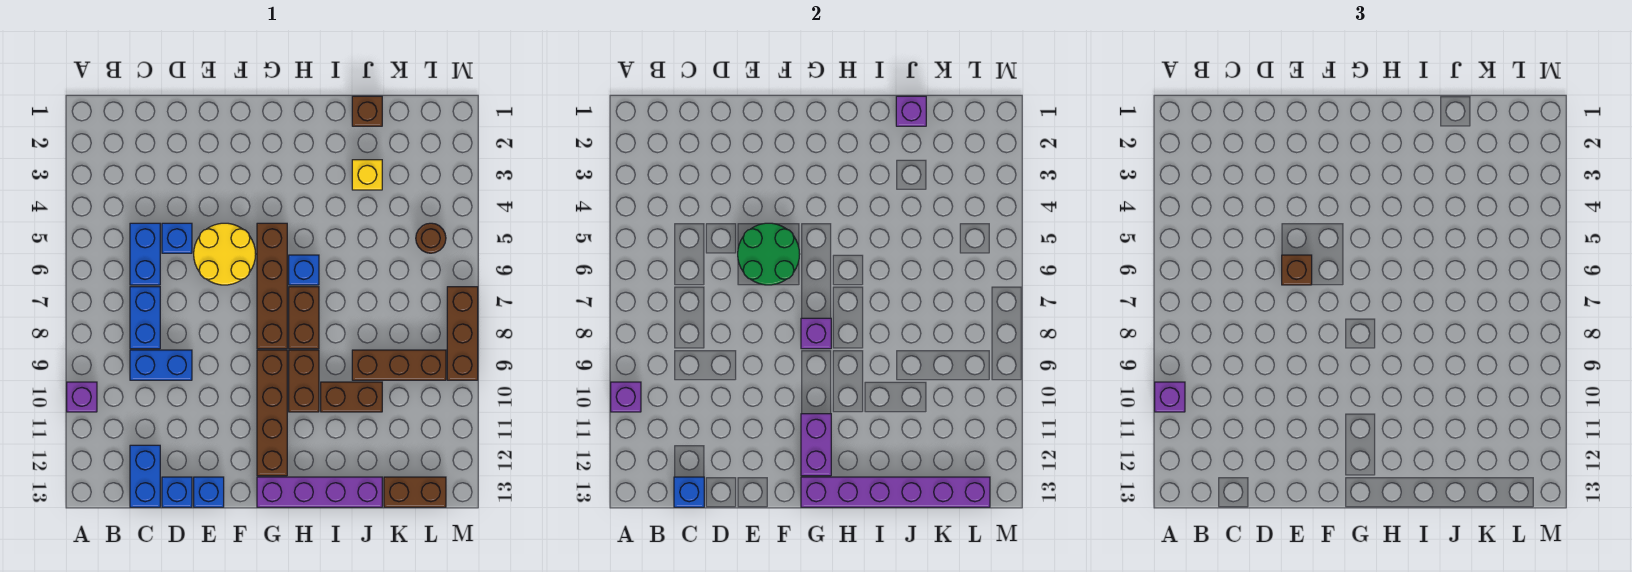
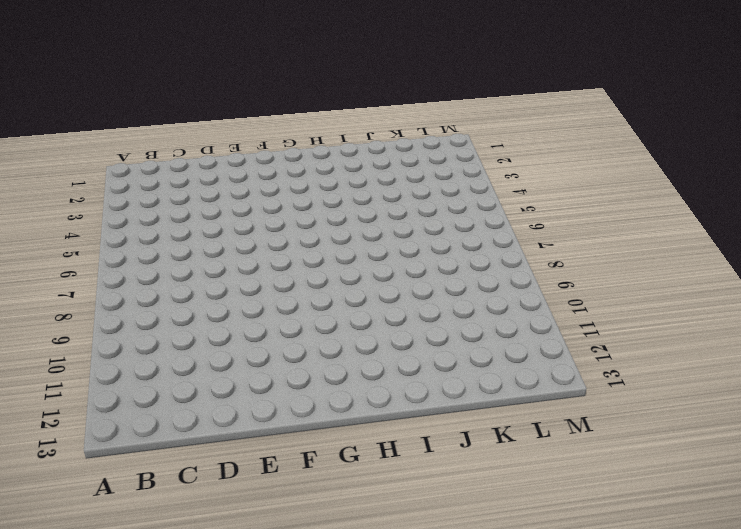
none -> purple brick A10 level 1
none -> blue brick C5:C6 level 1
none -> blue brick C7:C8 level 1
none -> blue brick C9:D9 level 1

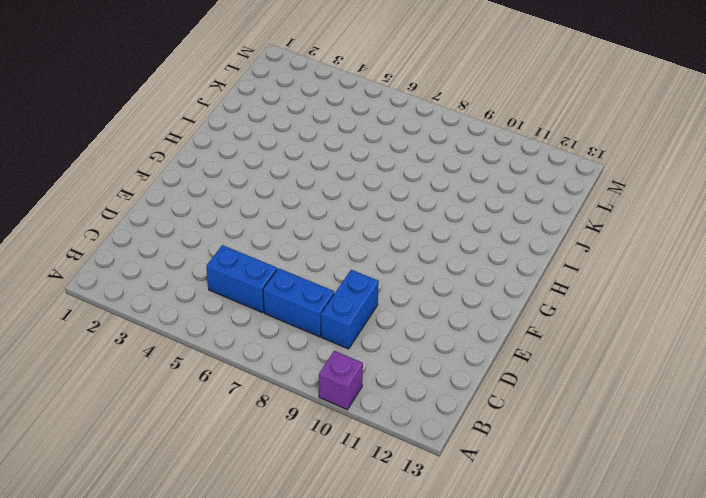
none -> blue brick C12:C13 level 1
none -> blue brick D5 level 1
none -> blue brick D13 level 1
none -> yellow round brick E5:F6 level 1

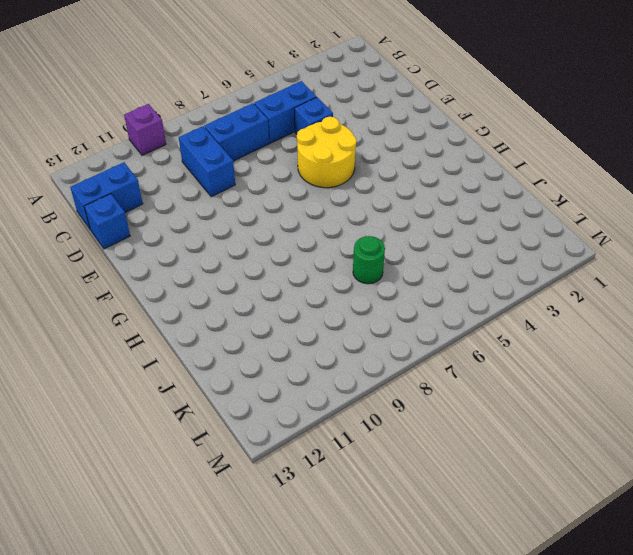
green round brick J7 level 1 -> none
none -> blue brick E13 level 1
none -> brown brick G5:G8 level 1
none -> brown brick G9:G12 level 1
none -> purple brick G13:J13 level 1

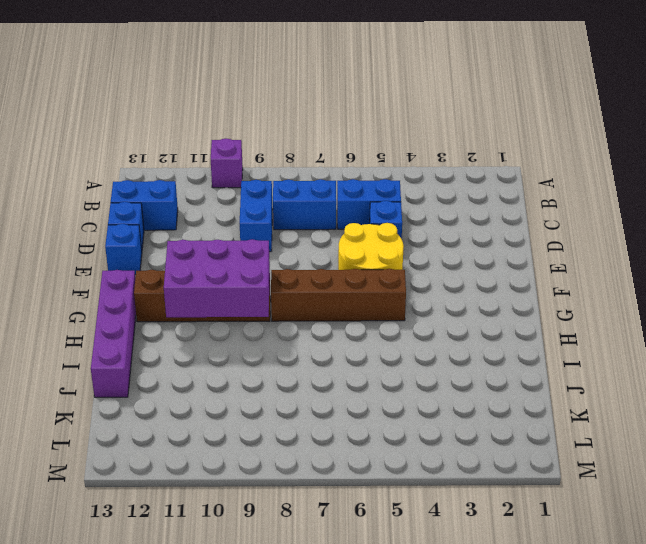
purple brick G9:H11 level 2 -> purple brick G11:G12 level 2
none -> blue brick H6 level 1
none -> brown brick H7:H8 level 1
none -> brown brick H9:H10 level 1
none -> brown brick I10:J10 level 1

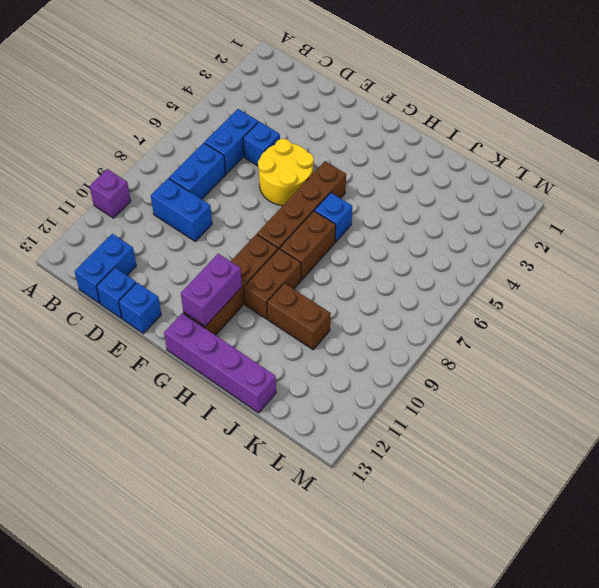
none -> brown brick J1 level 1
none -> yellow brick J3 level 1
none -> brown brick J9:L9 level 1
none -> brown brick K13:L13 level 1

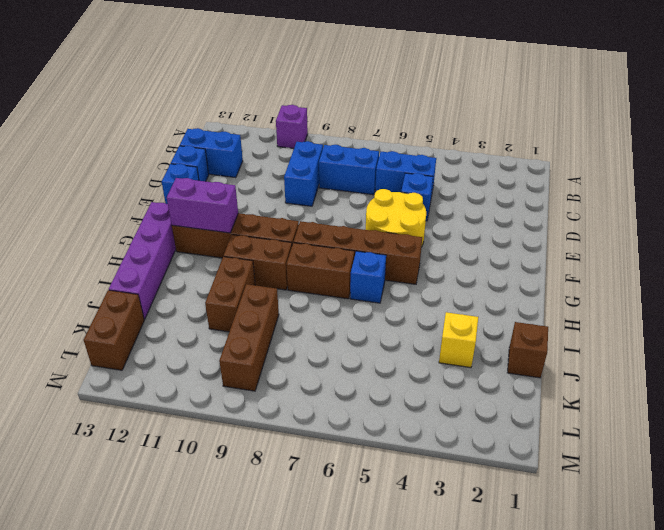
none -> brown round brick L5 level 1
none -> brown brick M7:M9 level 1
none -> purple brick A10 level 2
none -> blue brick C13 level 2

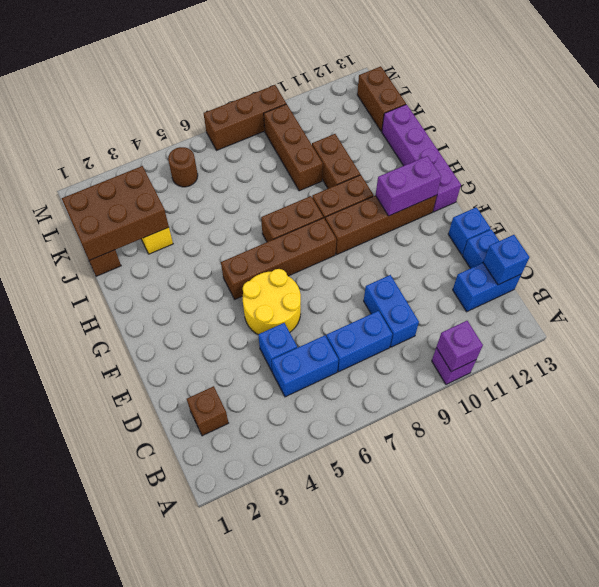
brown brick C2 level 1 -> brown brick E6 level 3
brown brick J1:K3 level 2 -> purple brick J1 level 2
none -> blue brick H6 level 1
none -> green round brick E5:F6 level 2
none -> purple brick G8 level 2
none -> purple brick G13:L13 level 2

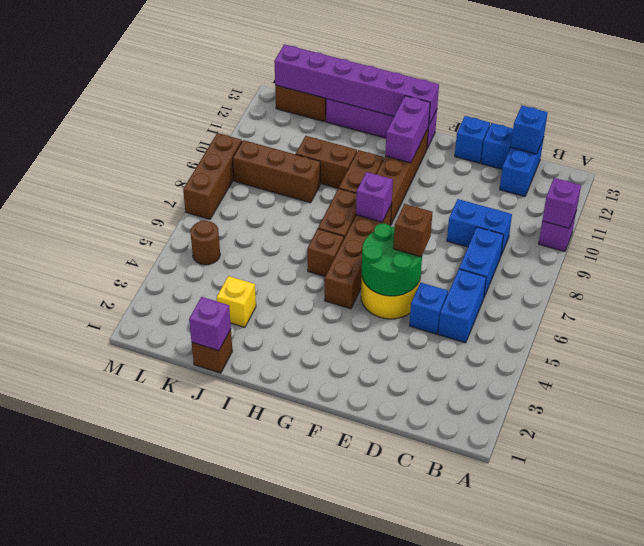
brown brick H6 level 1 -> blue brick H6 level 1
none -> purple brick A10 level 3

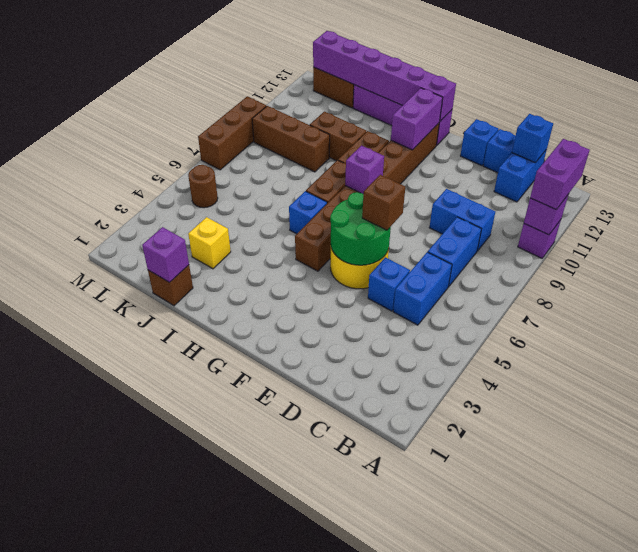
purple brick A10:A11 level 3 -> purple brick A10 level 3

